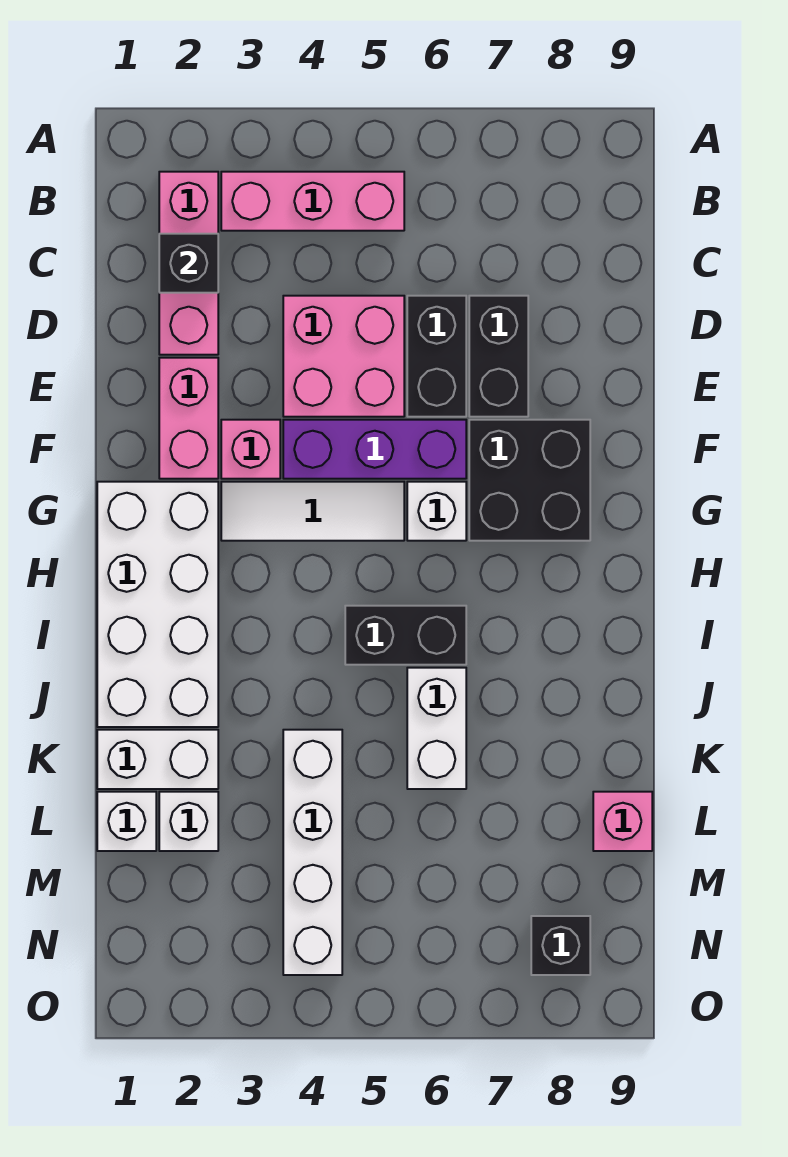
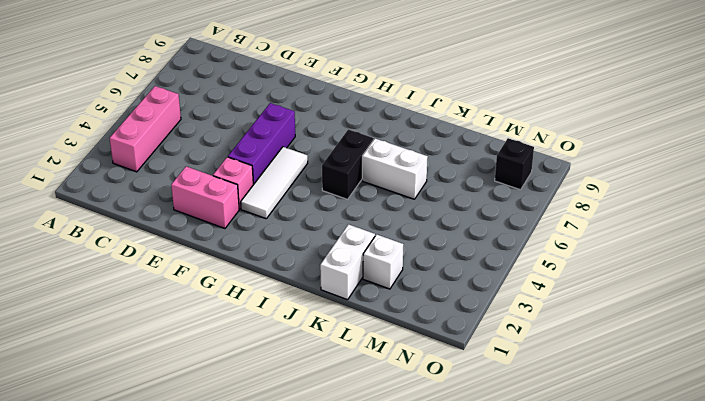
none -> pink brick B2:D2 level 1
none -> pink brick D4:E5 level 1
none -> black brick D6:E6 level 1

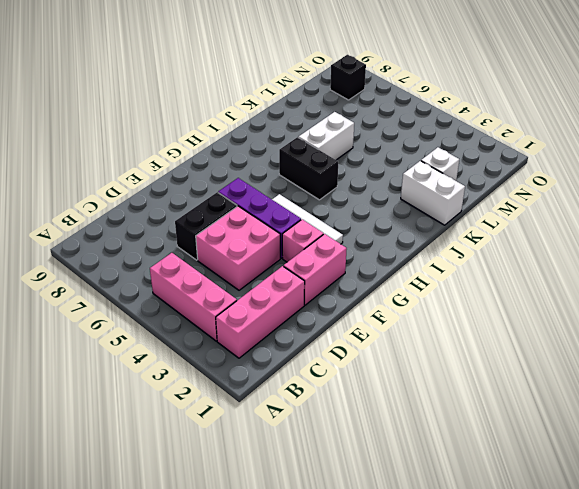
none -> black brick D7:E7 level 1
none -> black brick F7:G8 level 1
none -> white brick G1:J2 level 1

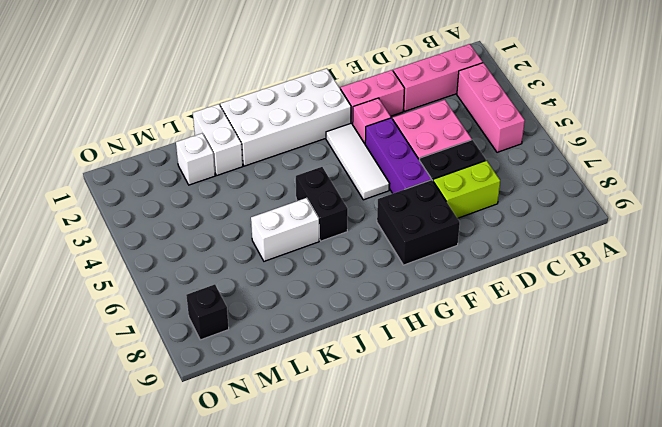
lime brick D7:E7 level 1 -> black brick D7:E7 level 1
none -> white brick G6 level 1
none -> white brick K4:N4 level 1
none -> white brick L1 level 1

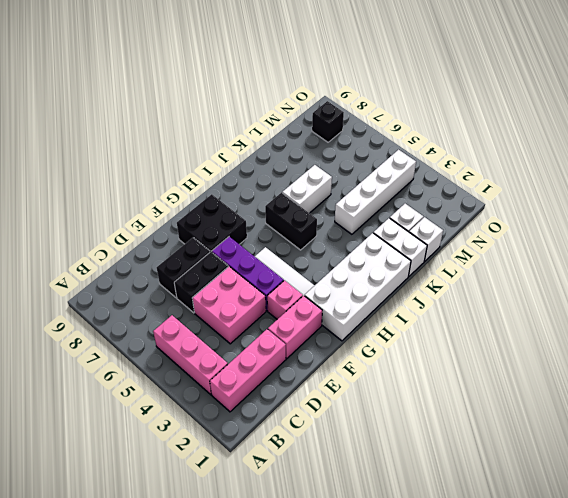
none -> white brick G6 level 1
none -> pink brick L9 level 1
none -> black brick C2 level 2

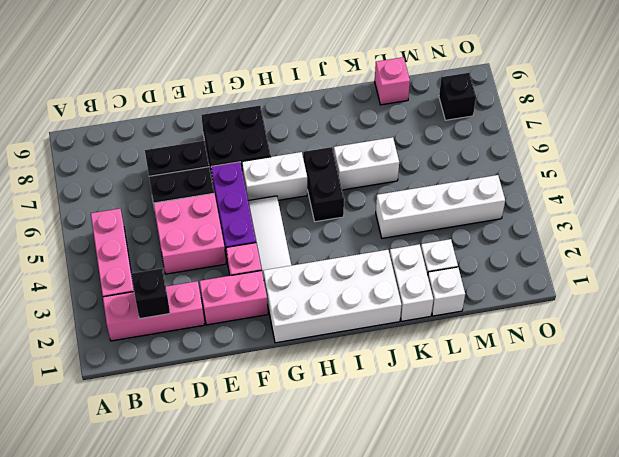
white brick G6:H6 level 1 -> white brick G6 level 1

